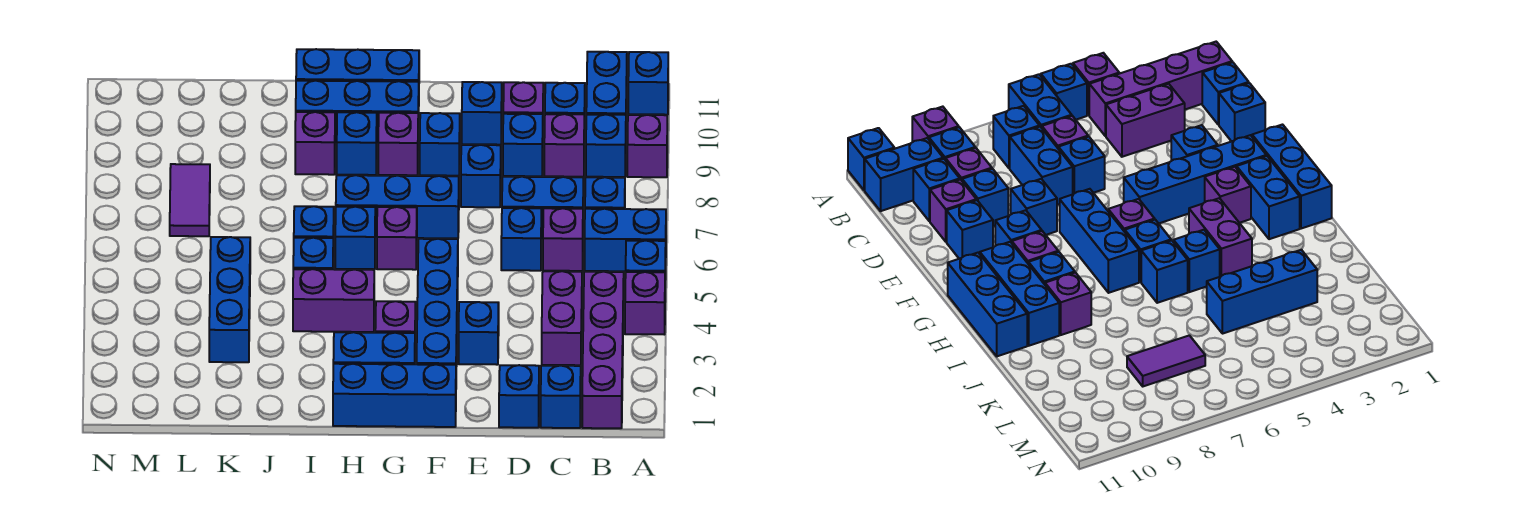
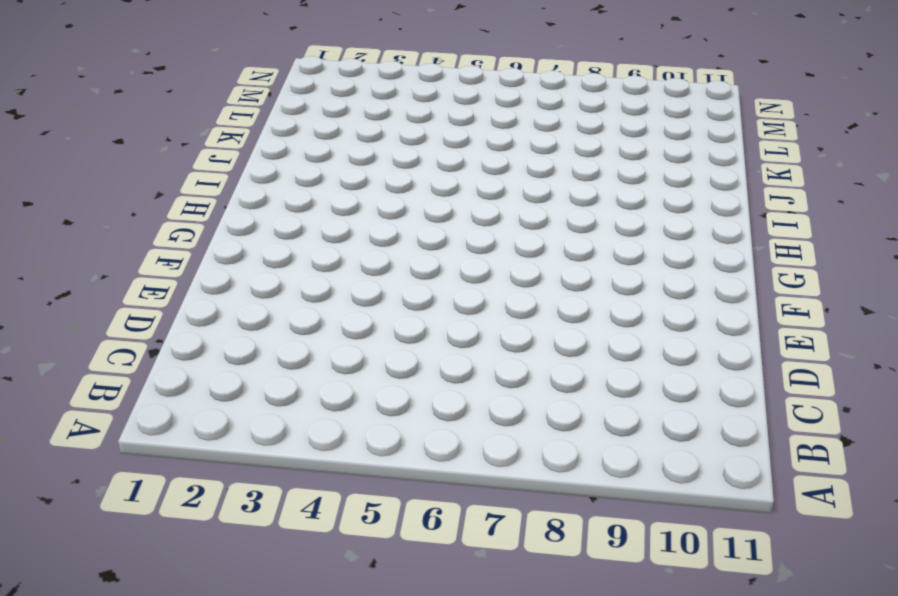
none -> purple brick A4 level 1
none -> blue brick A5 level 1
none -> blue brick A6:B6 level 1
none -> purple brick A9 level 1

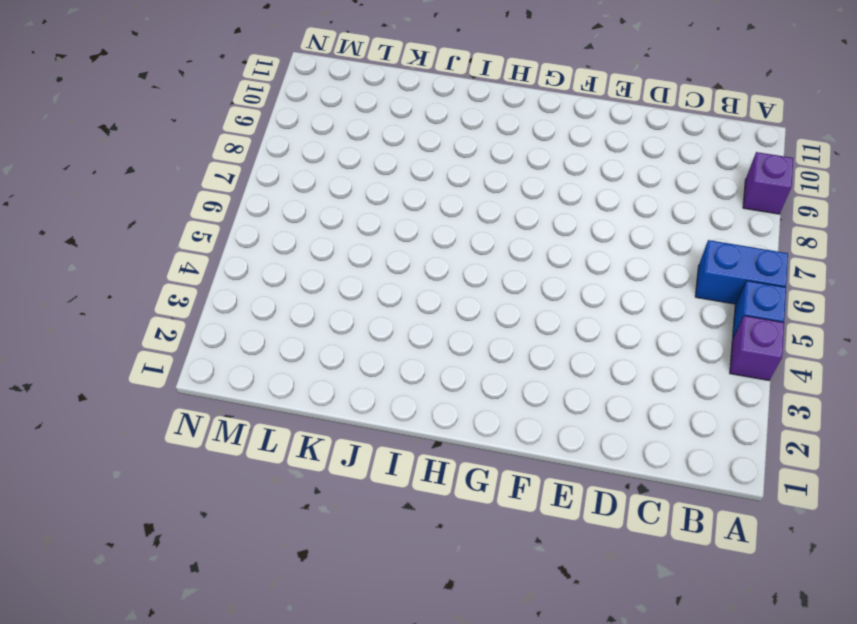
none -> blue brick A11 level 1
none -> purple brick B1:B4 level 1
none -> blue brick B7 level 1
none -> blue brick B9 level 1

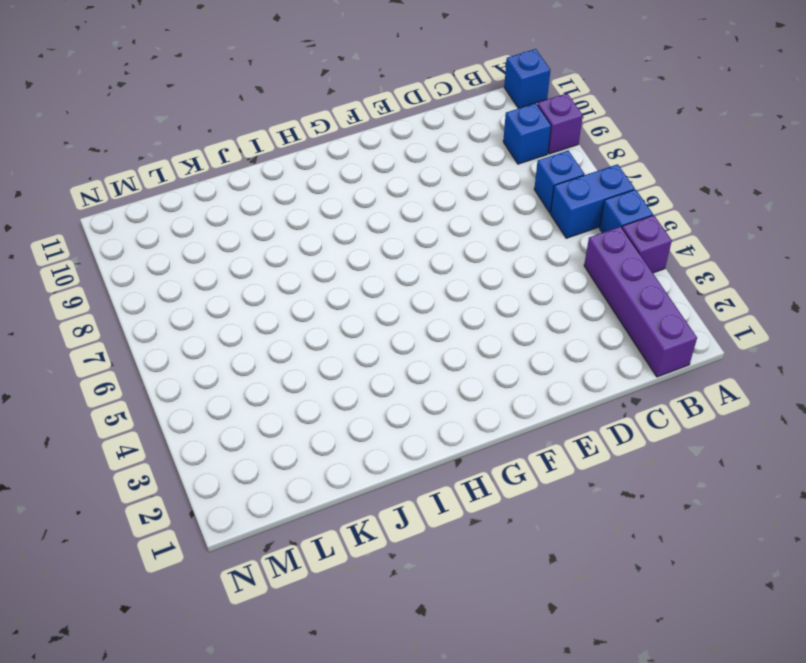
none -> blue brick B10:B11 level 1
none -> blue brick C1 level 1
none -> purple brick C3:C4 level 1
none -> purple brick C6 level 1

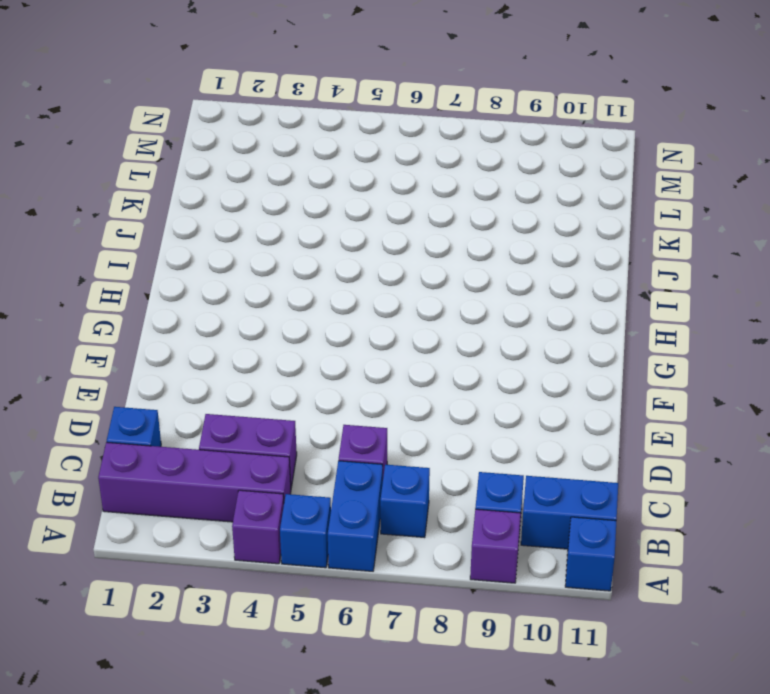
none -> blue brick C7:D7 level 1
none -> purple brick C9 level 1
none -> blue brick C10 level 1
none -> blue brick D1 level 1

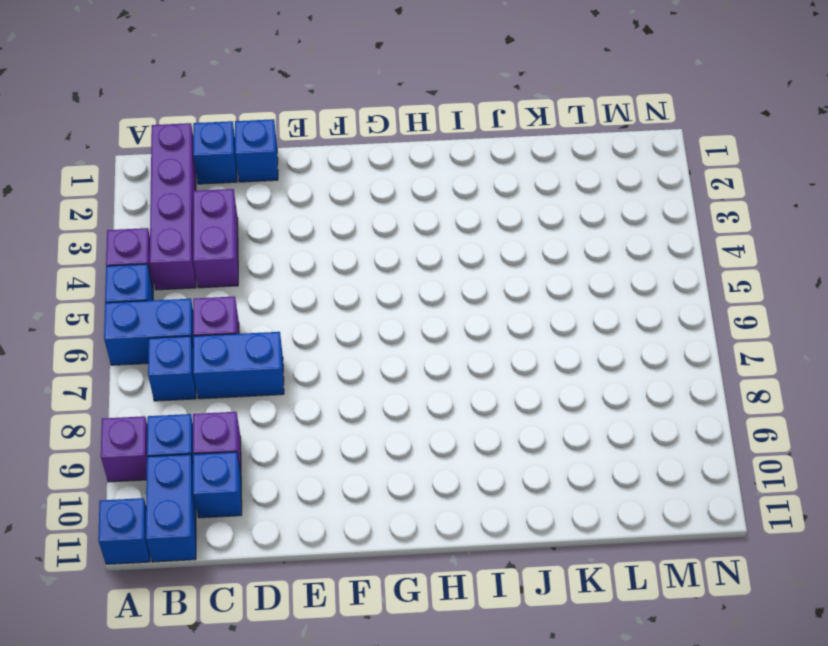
none -> blue brick D6 level 1
none -> blue brick D9 level 1
none -> purple brick D10 level 1
none -> blue brick E3 level 1

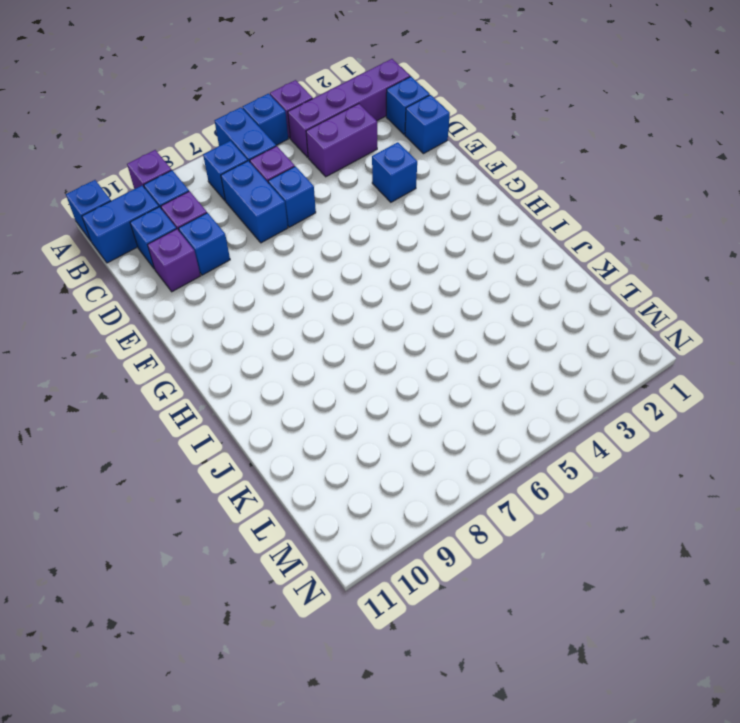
none -> blue brick E8 level 1
none -> blue brick E10 level 1
none -> blue brick F1:H1 level 1
none -> blue brick F2:F5 level 1

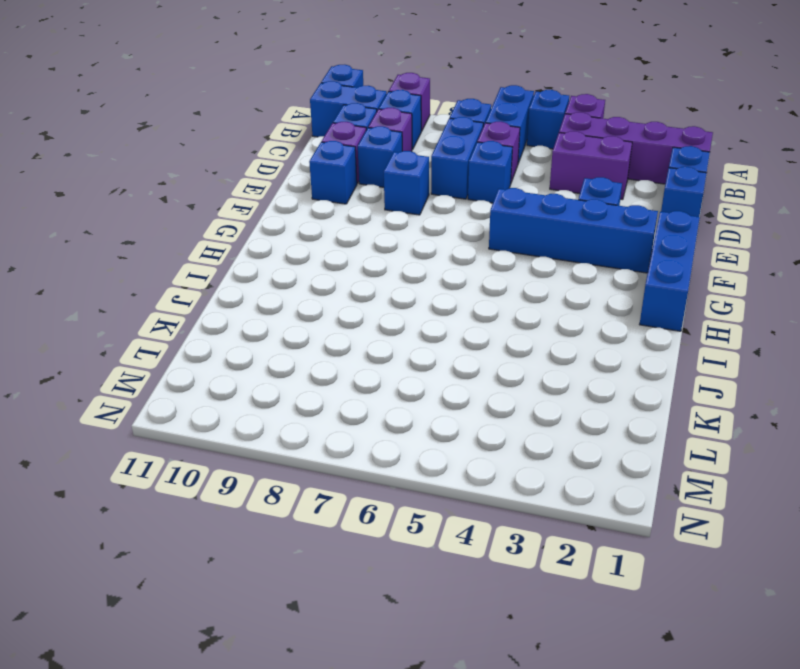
none -> blue brick F7:H7 level 1
none -> blue brick F9 level 1
none -> blue brick G2:H2 level 1
none -> purple brick G3 level 1

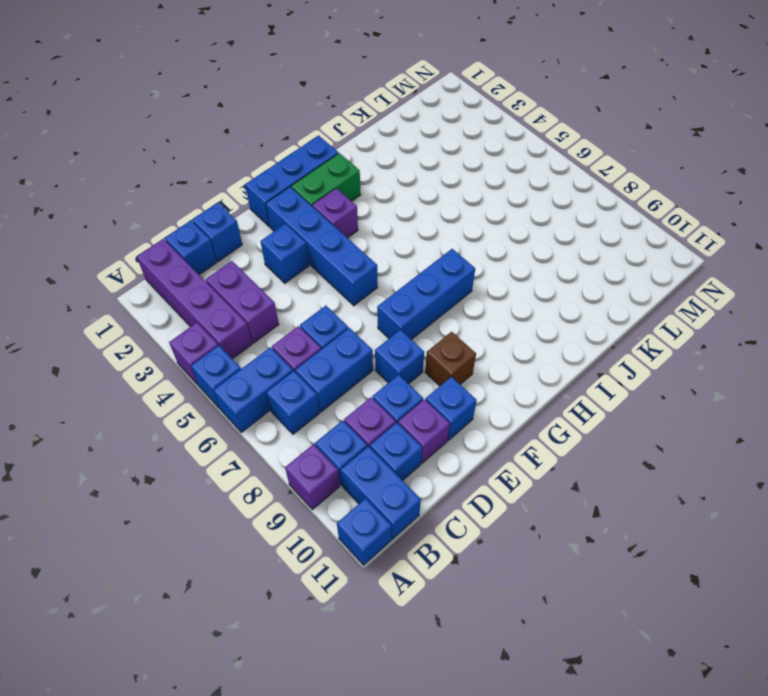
brown brick F9 level 1 -> blue brick F9 level 1
green brick G2:H2 level 1 -> blue brick G2:H2 level 1
none -> purple brick G6 level 1
none -> purple brick G9 level 1
none -> blue brick G10:I10 level 1
none -> blue brick G11:I11 level 1

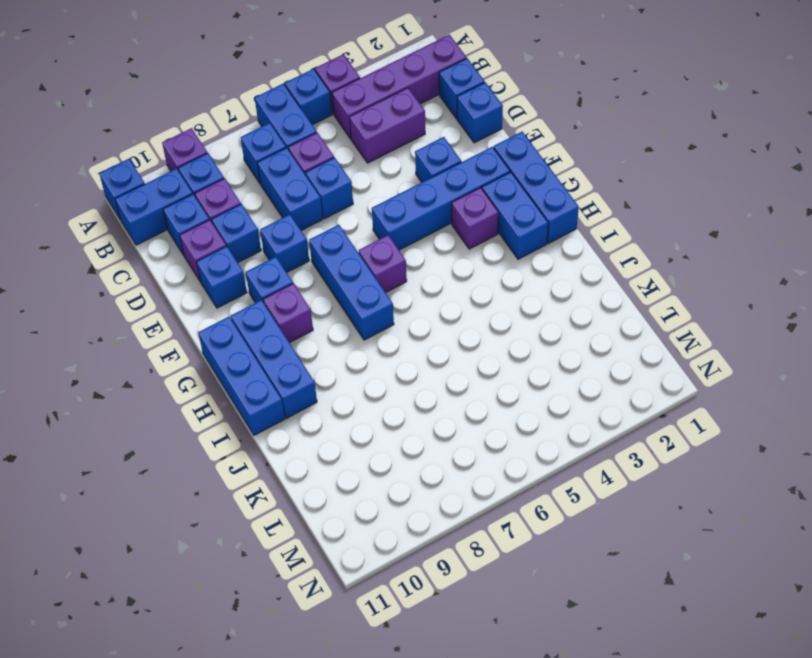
none -> purple brick H4:I4 level 1
none -> blue brick H6 level 1
none -> blue brick H9 level 1
none -> blue brick I5 level 1

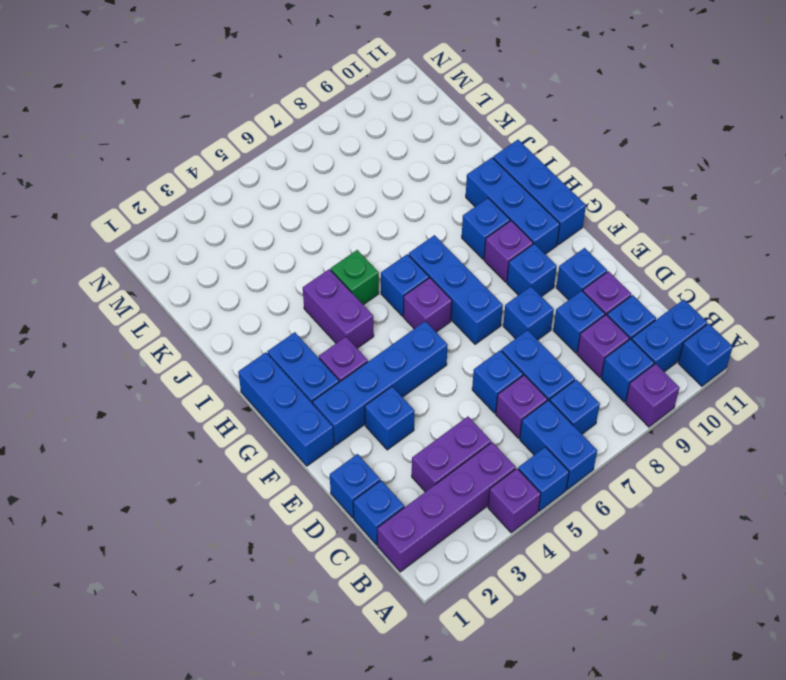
green brick I5 level 1 -> blue brick I5 level 1
none -> blue brick I6 level 1
none -> purple brick I9 level 1
none -> blue brick K3:K5 level 1
none -> purple tile L7:L8 level 1

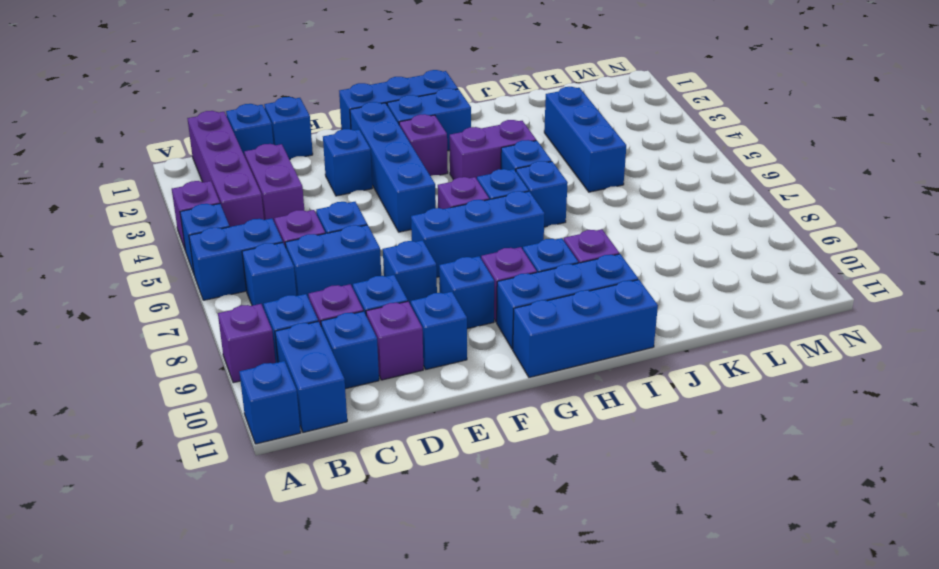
none -> purple tile L7:L8 level 1

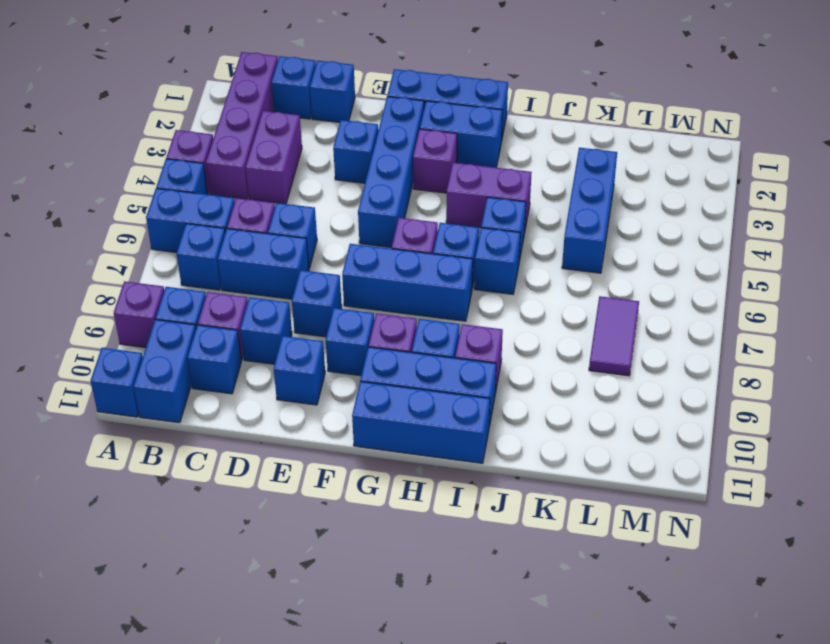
none -> purple brick D10 level 1

